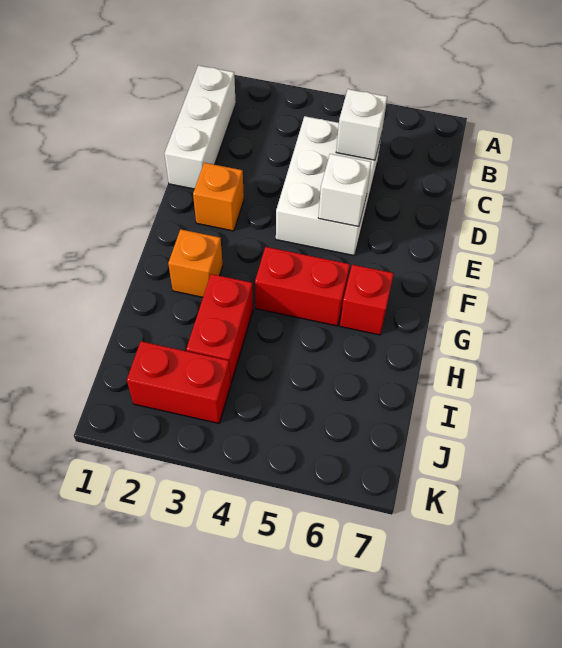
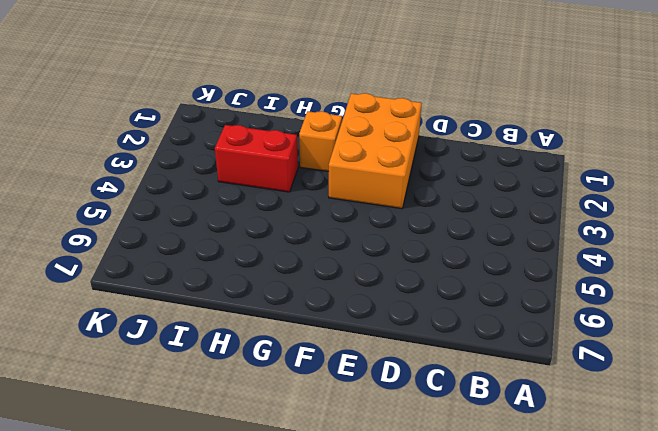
orange brick E1:F3 level 1 -> orange brick E2 level 1
none -> white brick B1:D1 level 1
none -> white brick C4:E5 level 1

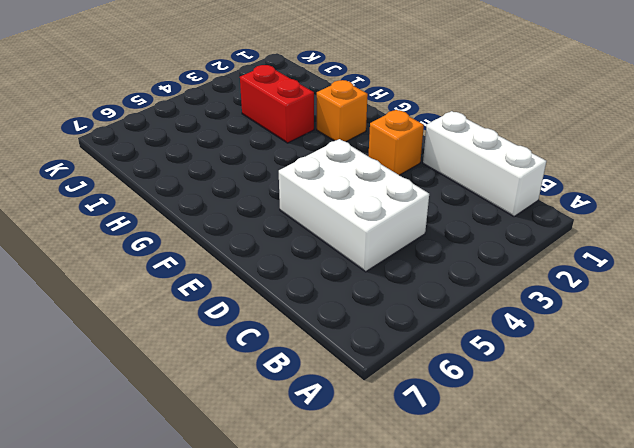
none -> red brick G4:G5 level 1
none -> red brick G6 level 1

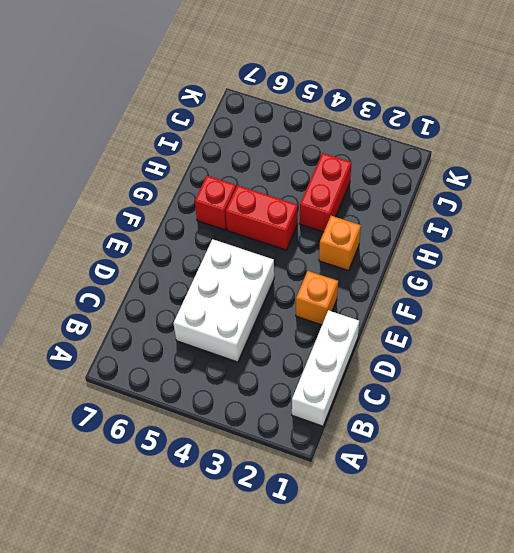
none -> red brick J2:J3 level 1
none -> white brick C5 level 2

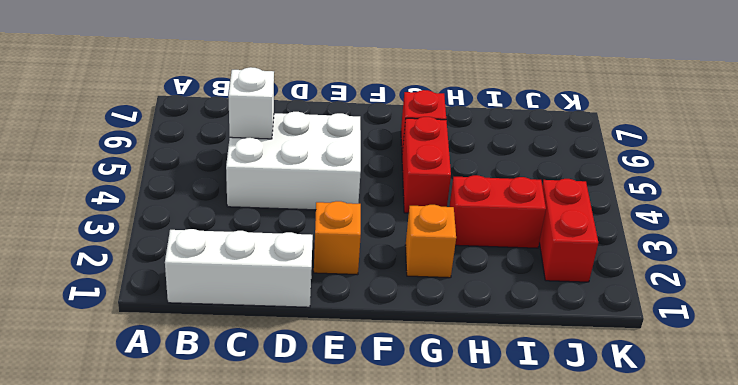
none -> white brick E5 level 2

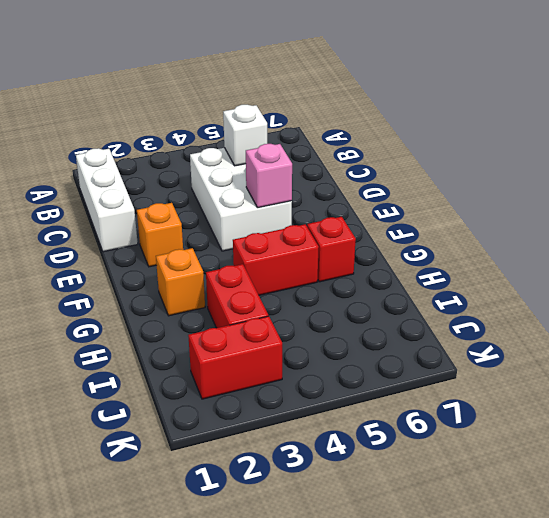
pink brick E5 level 2 -> white brick E5 level 2

